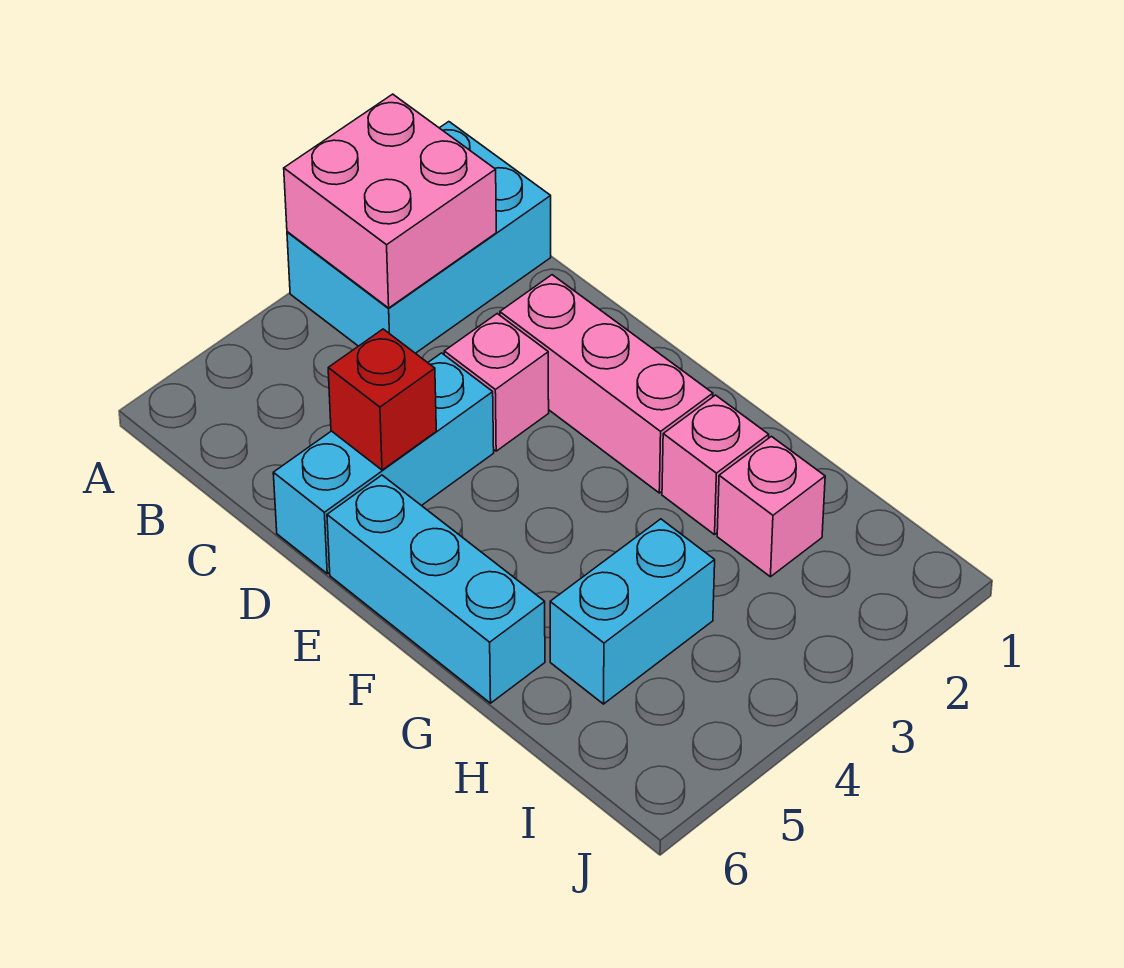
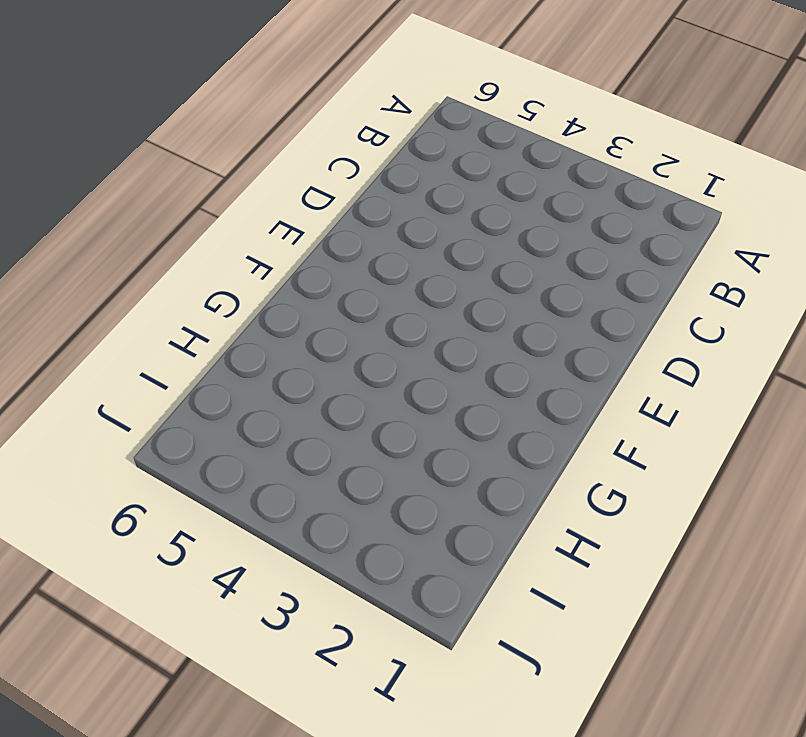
none -> cyan brick A1:B3 level 1
none -> pink brick D2:F2 level 1

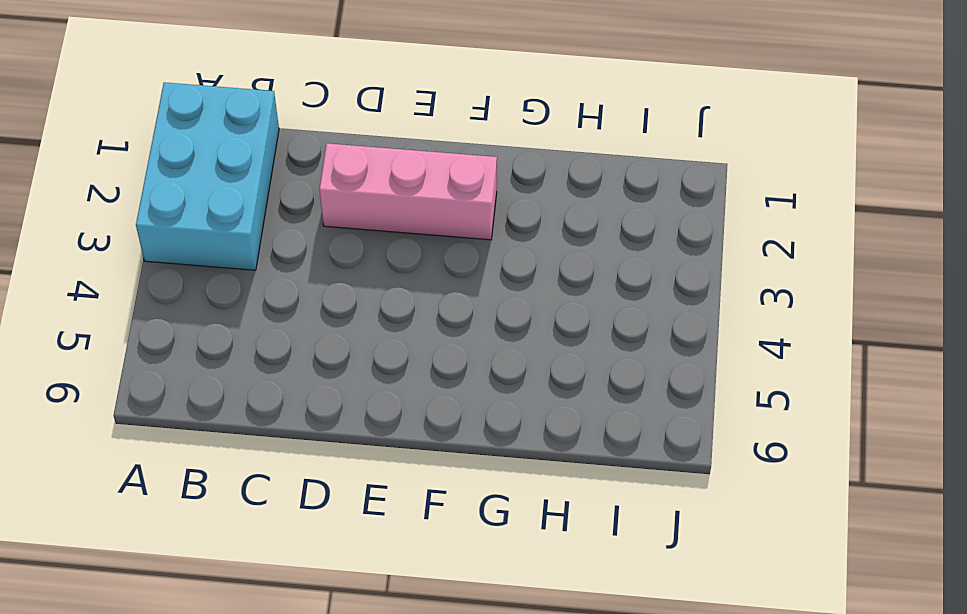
none -> pink brick D3 level 1
none -> cyan brick D4:D6 level 1

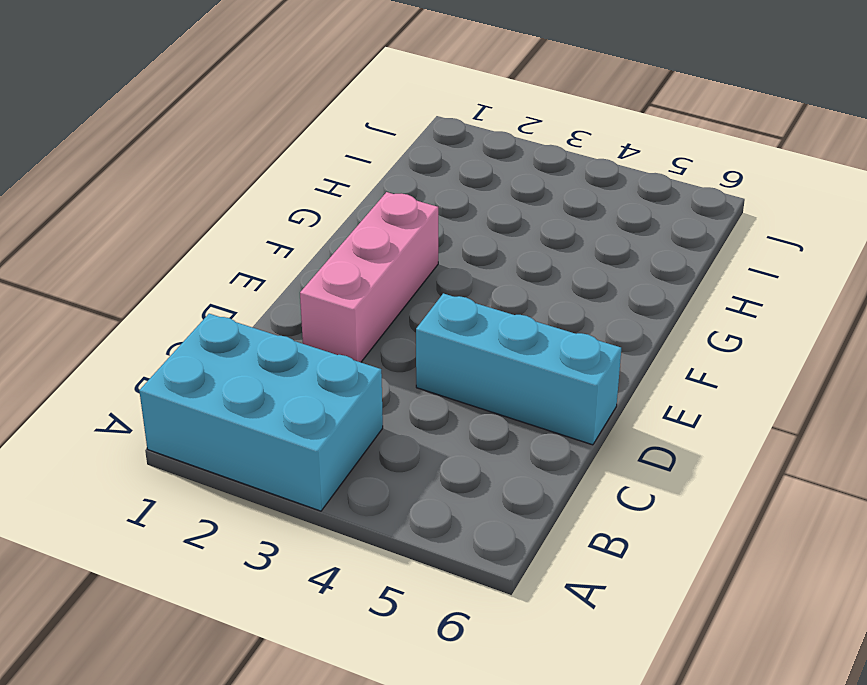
none -> pink brick D3 level 1
none -> cyan brick E6:G6 level 1

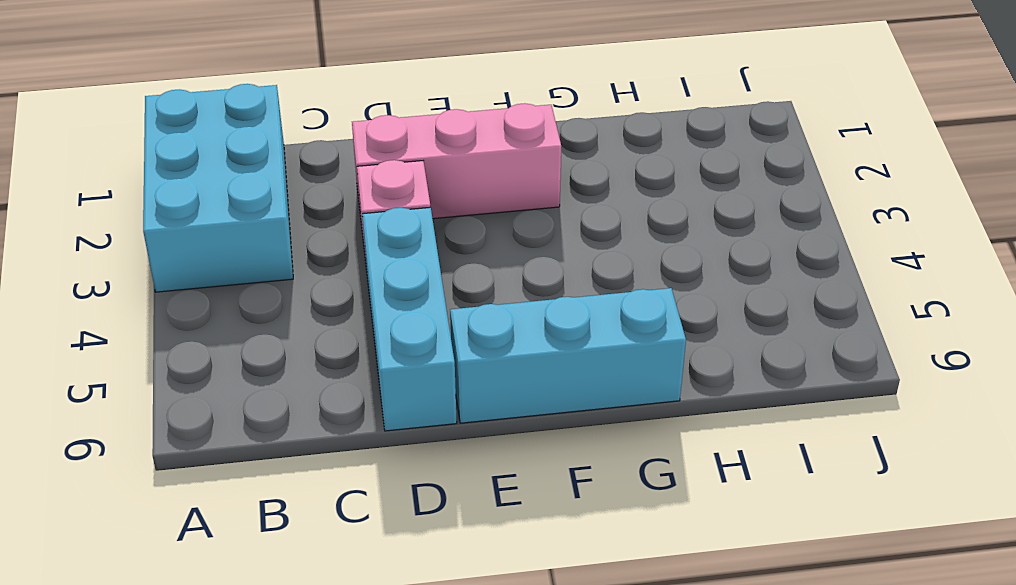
none -> pink brick G2 level 1
none -> pink brick H2 level 1

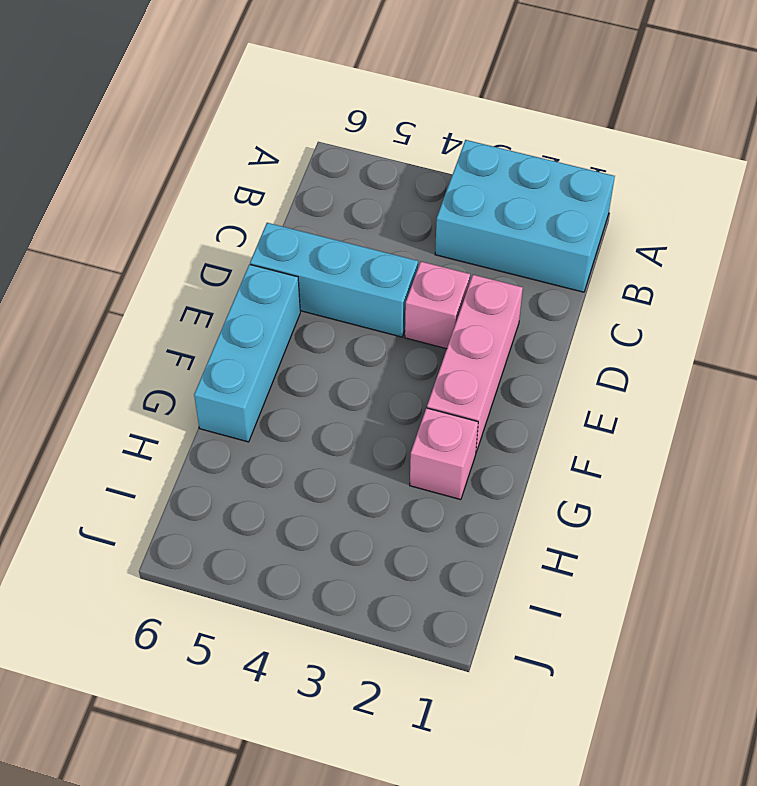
none -> pink brick H2 level 1
none -> cyan brick H4:H5 level 1

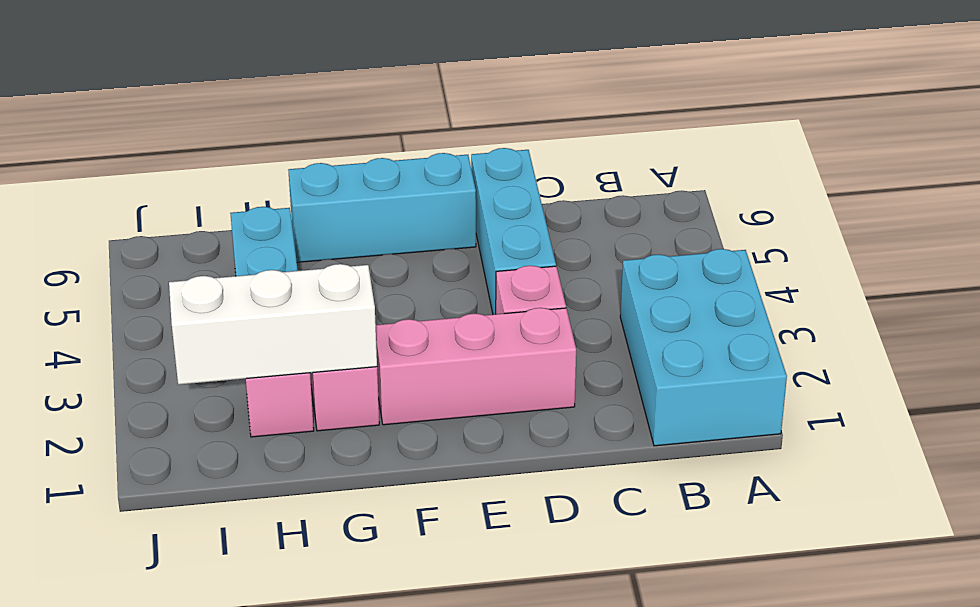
white brick G2:I2 level 2 -> none
none -> pink brick A2:B3 level 2
none -> red brick D5 level 2

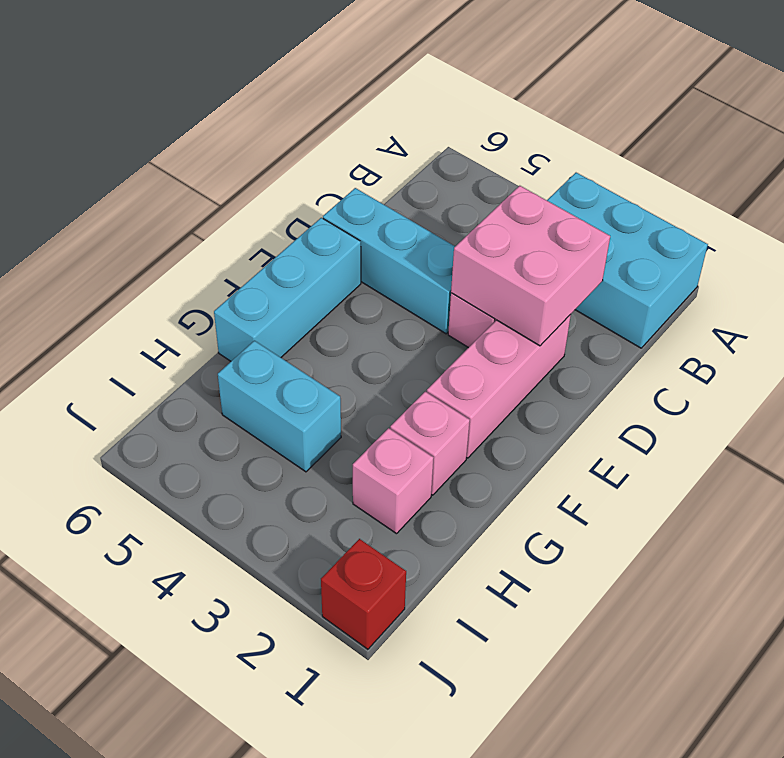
pink brick C2:D3 level 2 -> pink brick A2:B3 level 2
red brick J1 level 1 -> red brick D5 level 2

